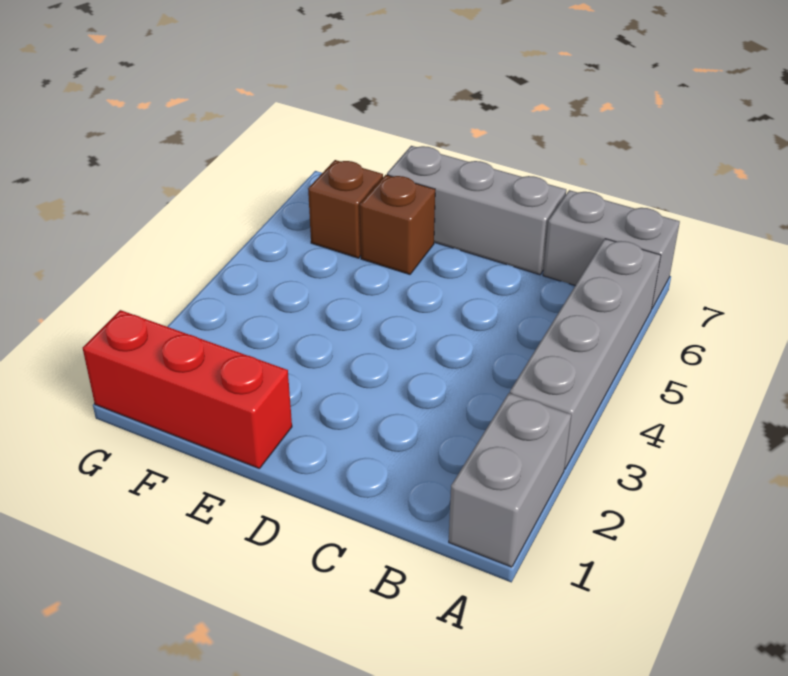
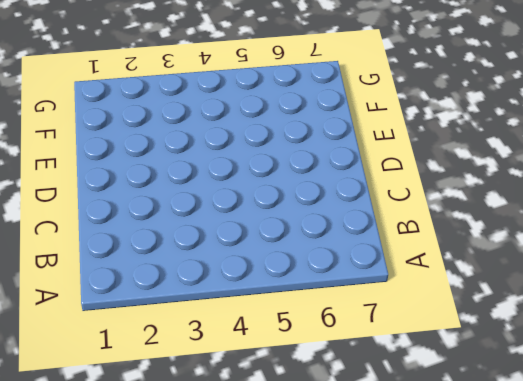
none -> grey brick A1:A2 level 1
none -> grey brick A3:A6 level 1

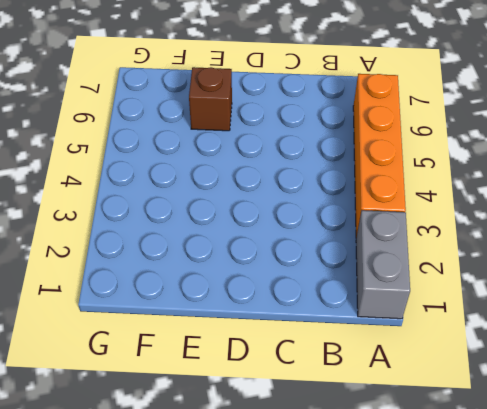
orange brick A3:A6 level 1 -> grey brick A3:A6 level 1
none -> grey brick A7:B7 level 1
none -> grey brick C7:E7 level 1

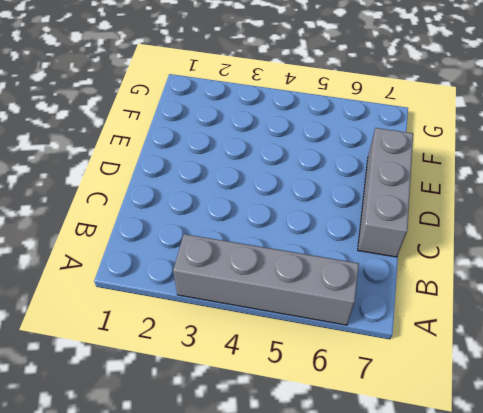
none -> grey brick A1:A2 level 1
none -> grey brick A7:B7 level 1

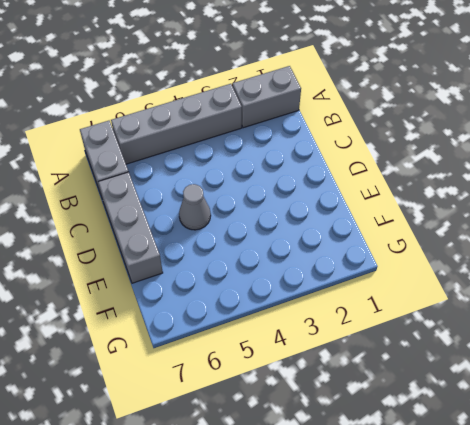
grey cone D5 level 1 -> none
none -> red brick E1:G1 level 1
none -> brown brick E6 level 1

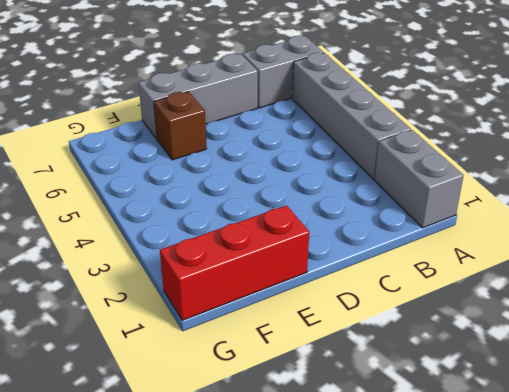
none -> brown brick F6 level 1

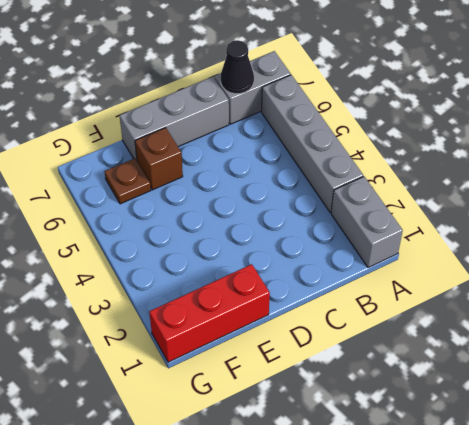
black cone B7 level 2 -> none
brown plate F6 level 1 -> brown brick F6 level 1

